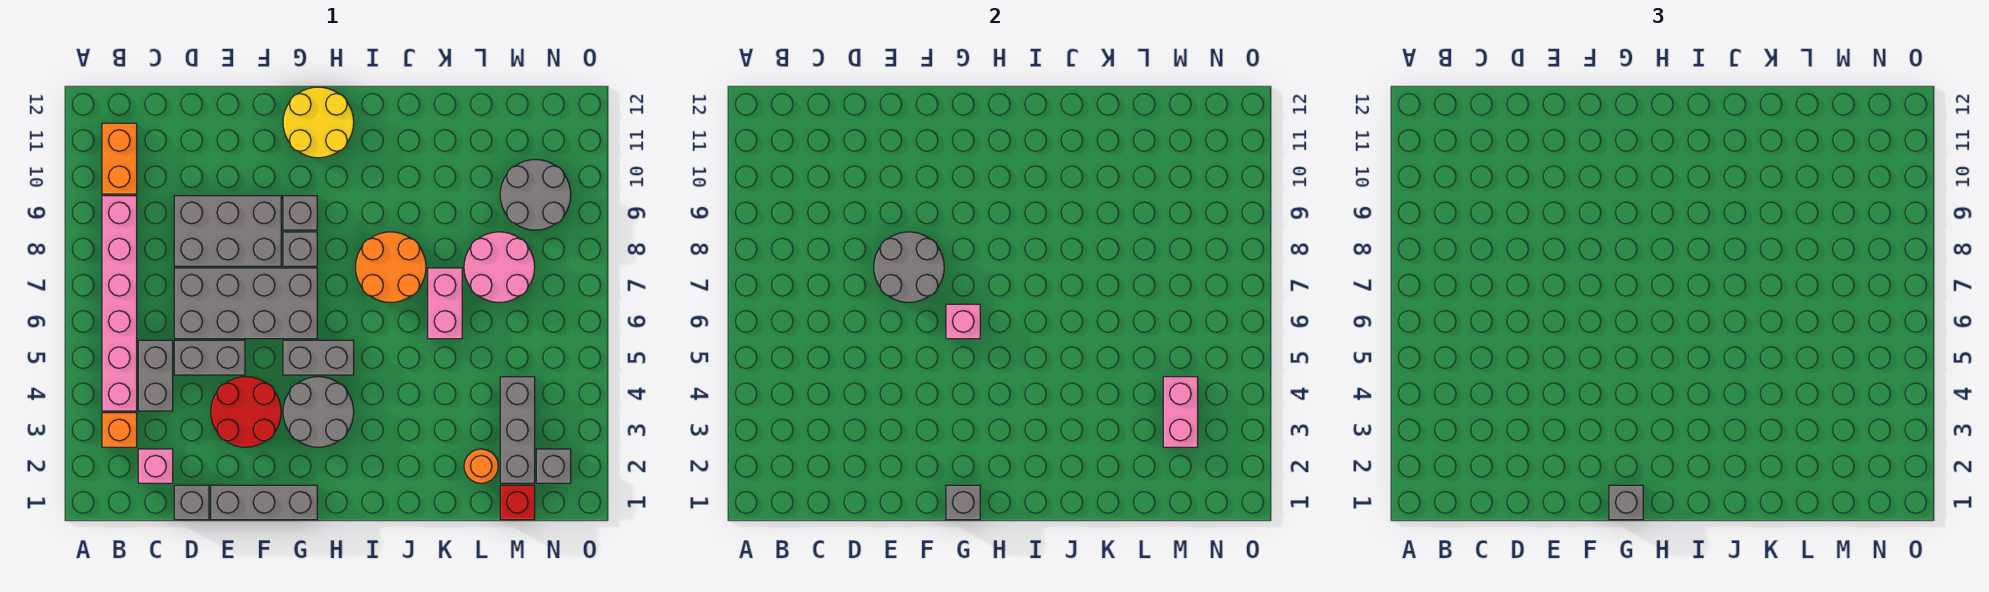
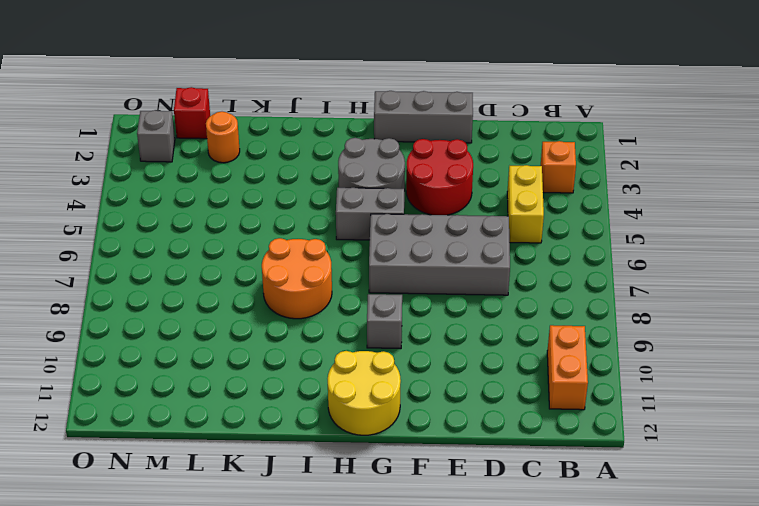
yellow brick C4:C5 level 1 -> grey brick C4:C5 level 1
none -> pink brick B4:B9 level 1
none -> pink brick C2 level 1
none -> grey brick D1 level 1

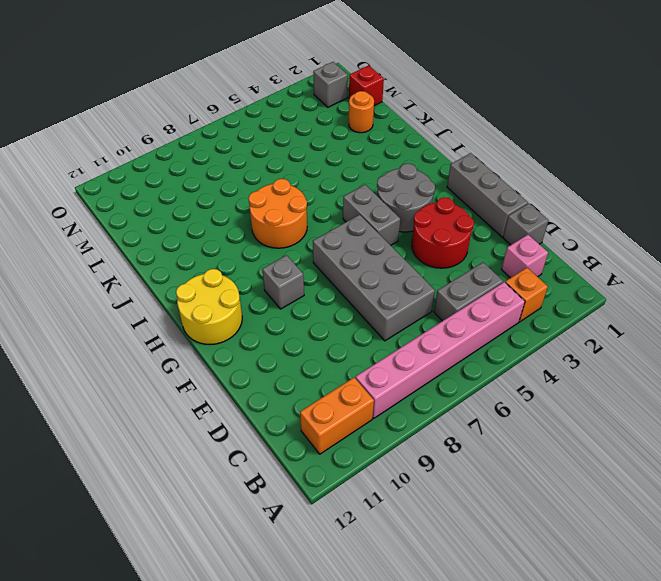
none -> grey brick D5:E5 level 1
none -> grey brick D8:F9 level 1
none -> grey brick G8 level 1

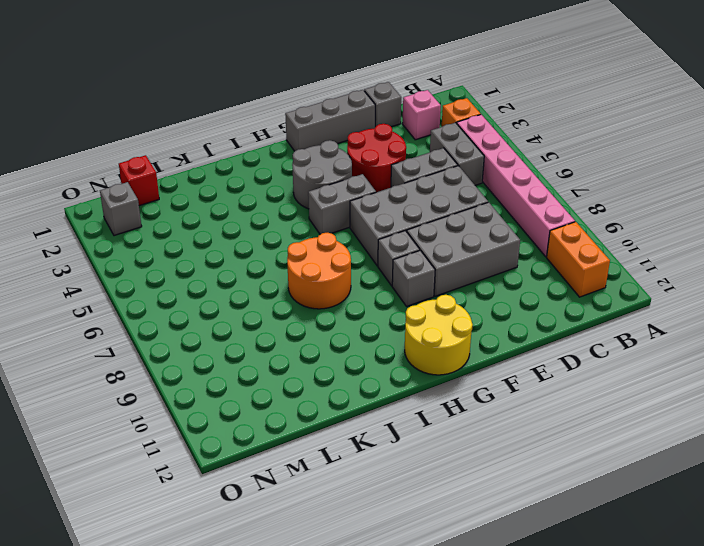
none -> pink brick K6:K7 level 1
none -> orange round brick L2 level 1
none -> pink round brick L7:M8 level 1

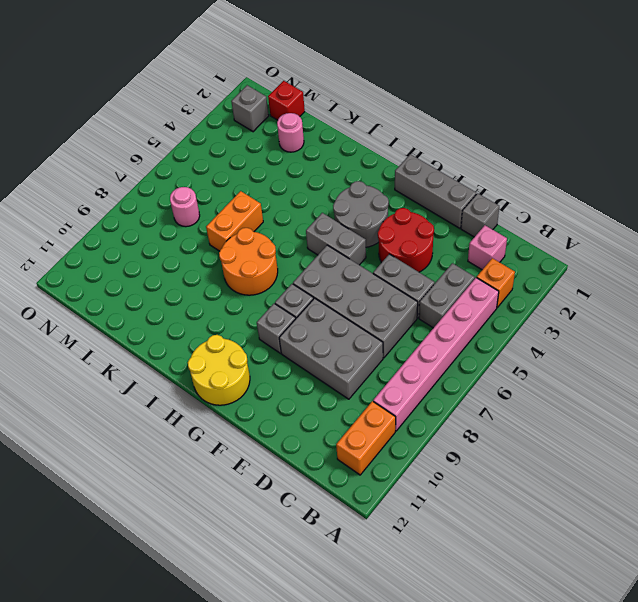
orange brick K6:K7 level 1 -> pink brick K6:K7 level 1
pink round brick L2 level 1 -> orange round brick L2 level 1
pink round brick M7 level 1 -> pink round brick L7:M8 level 1
none -> grey brick M2:M4 level 1
none -> grey round brick M9:N10 level 1
none -> grey round brick E7:F8 level 2

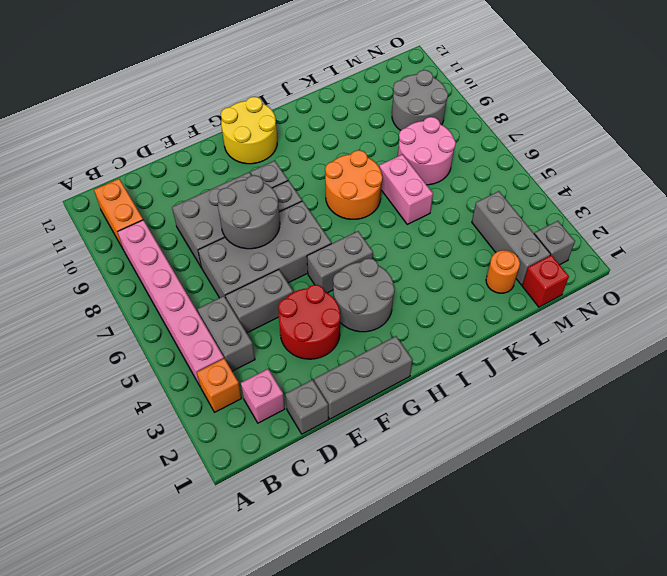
none -> grey brick G1 level 2
none -> pink brick G6 level 2
none -> pink brick M3:M4 level 2

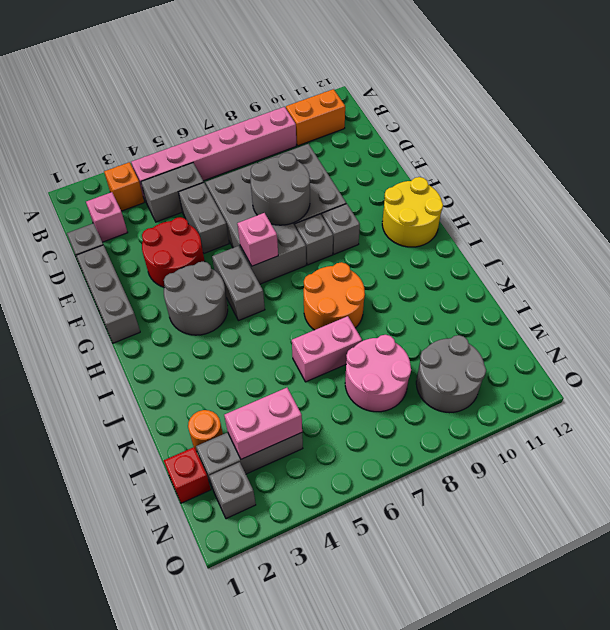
none -> grey brick G1 level 2
none -> grey brick G1 level 3

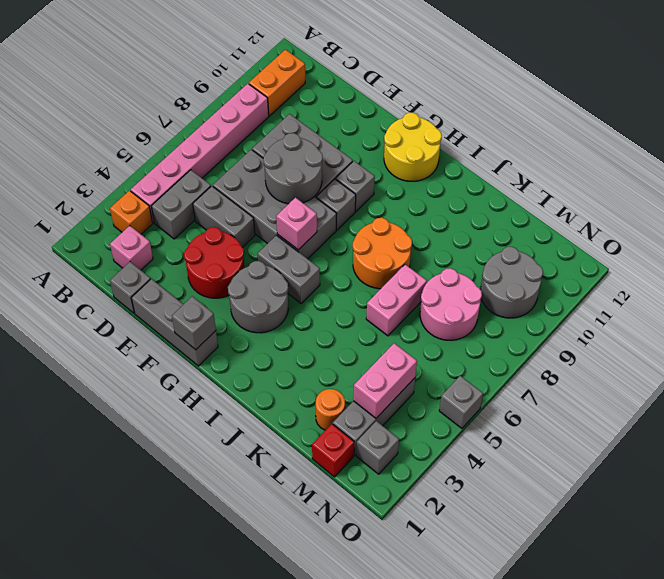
grey brick O5 level 1 -> grey brick G1 level 3

